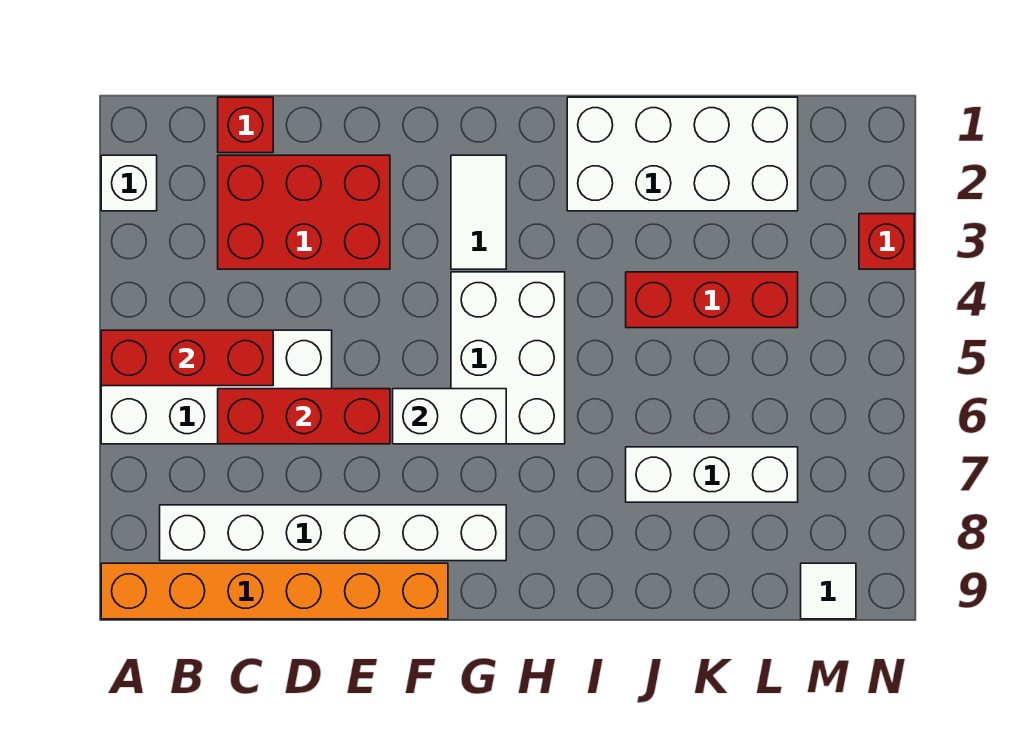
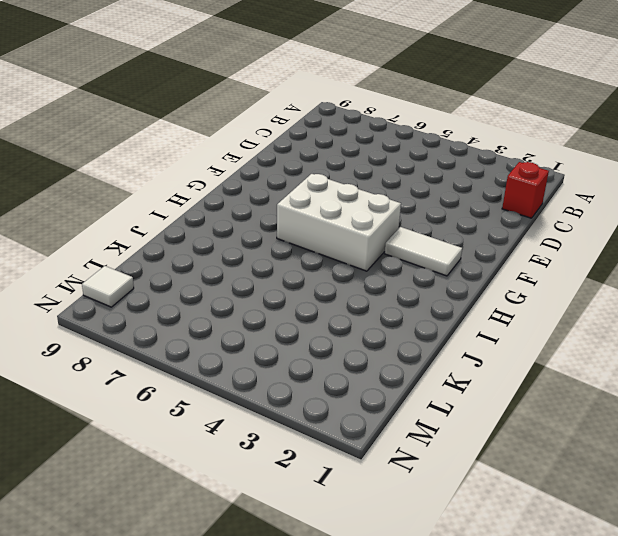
none -> white brick A2 level 1
none -> white brick A5:D6 level 1
none -> orange brick A9:F9 level 1

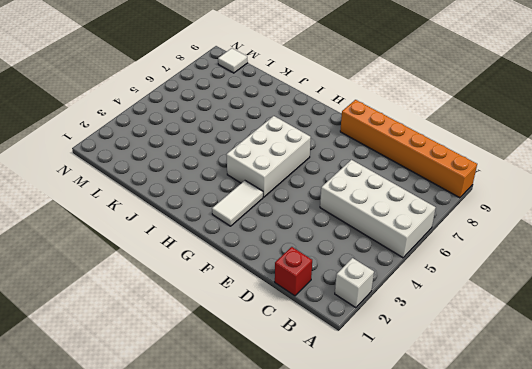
none -> white brick B8:G8 level 1
none -> red brick C2:E3 level 1
none -> white brick I1:L2 level 1

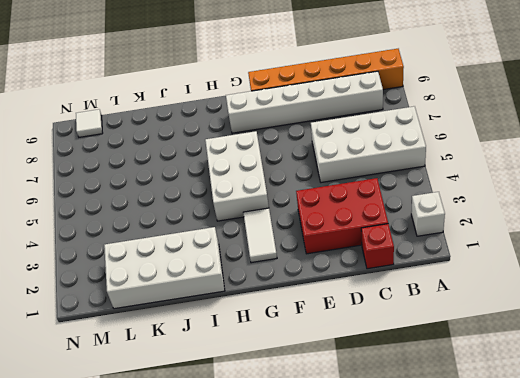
none -> red brick J4:L4 level 1
none -> white brick J7:L7 level 1
none -> red brick N3 level 1

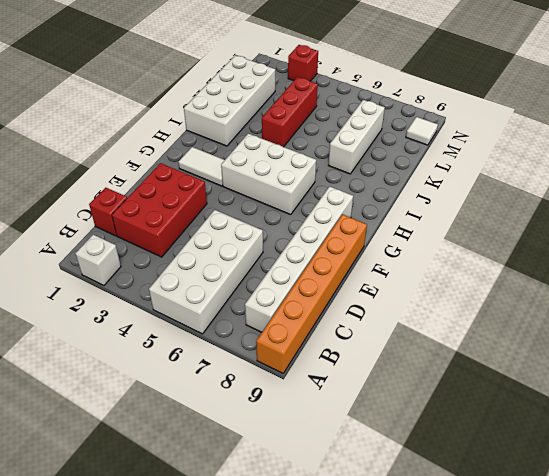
none -> red brick A5:C5 level 2
none -> red brick C6:E6 level 2
none -> white brick F6:G6 level 2

